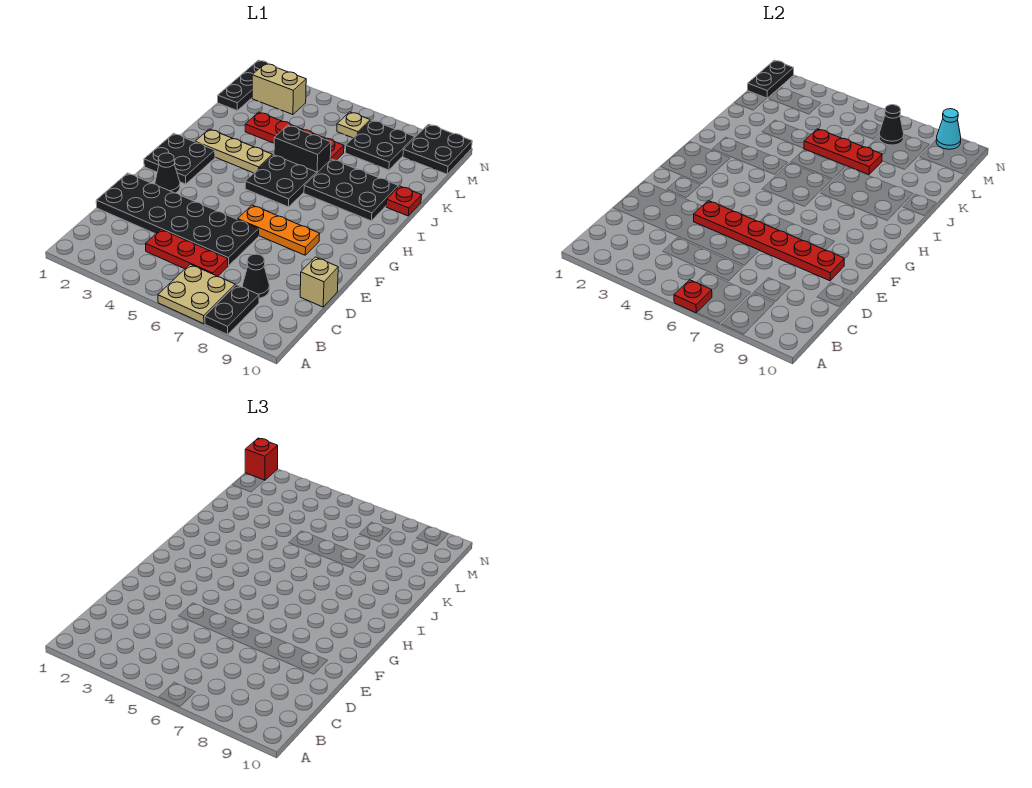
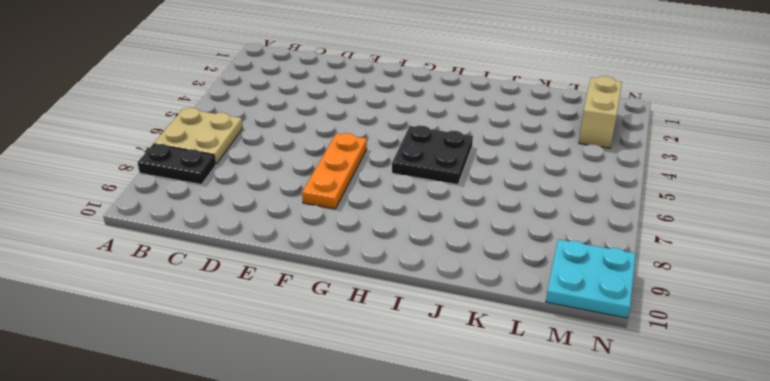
cyan plate M9:N10 level 1 -> black plate M9:N10 level 1
none -> red plate C4:C6 level 1
none -> black cone C8 level 1
none -> black plate D1:E6 level 1

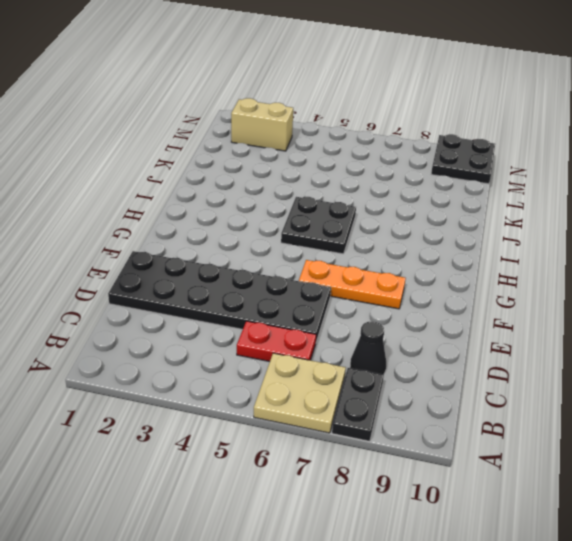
red plate C5:C6 level 1 -> red plate C4:C6 level 1
none -> tan brick D10 level 1
none -> black cone F2 level 1
none -> black plate G1:H2 level 1

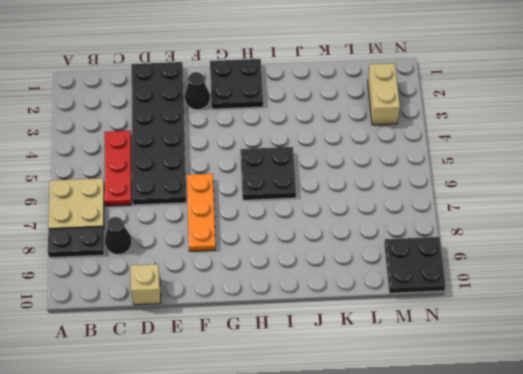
none -> tan plate I2:I4 level 1
none -> black plate I7:J9 level 1
none -> black brick J5:J6 level 1

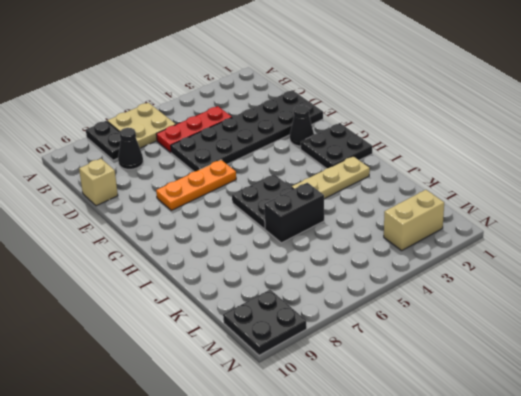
none -> black plate I7:J9 level 1
none -> red plate J10 level 1
none -> red plate K3:K6 level 1

